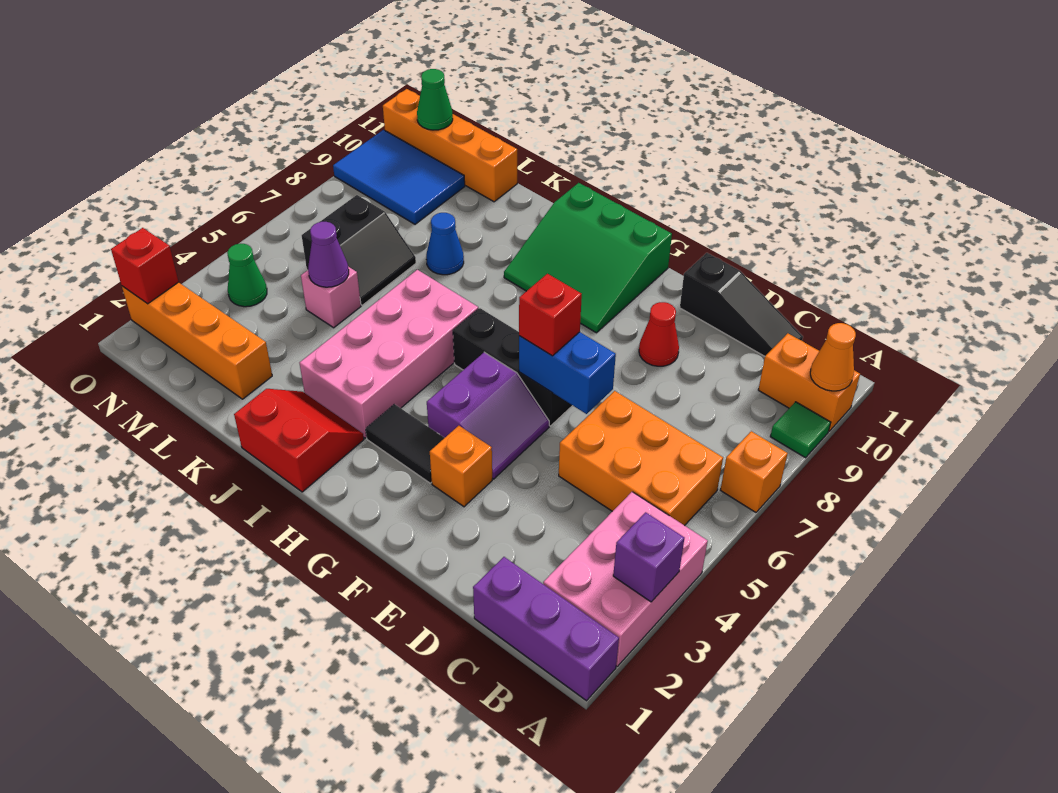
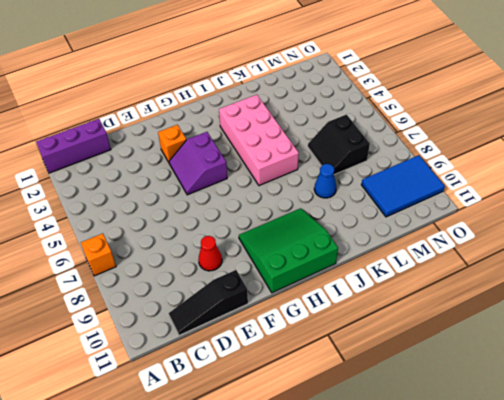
none -> pink brick A2:B4 level 1
none -> green tile A9 level 1
none -> orange brick A10:B10 level 1

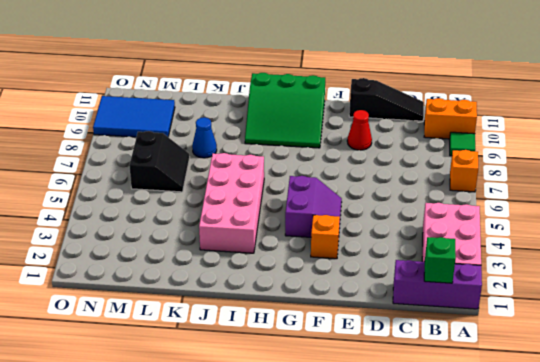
green brick B1 level 2 -> none
none -> orange brick B5:D6 level 1
none -> black brick F6:H6 level 1
none -> black tile G3:H3 level 1

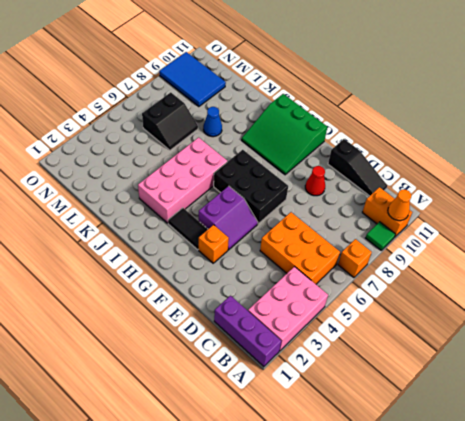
black brick F6:H7 level 1 -> black brick F6:H6 level 1
none -> red slope I1:J2 level 1 top 1
none -> orange brick L2:O2 level 1
none -> pink brick L5 level 1

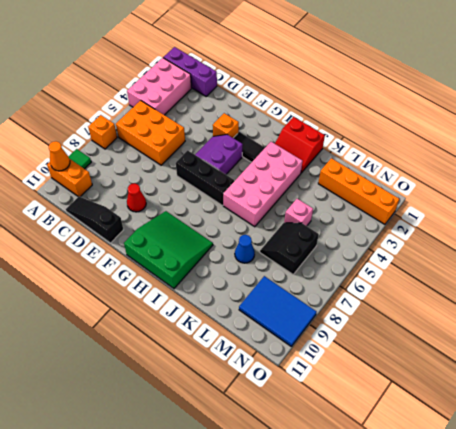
none -> orange brick L11:O11 level 1
none -> green cone N4 level 1
none -> purple brick A3 level 2

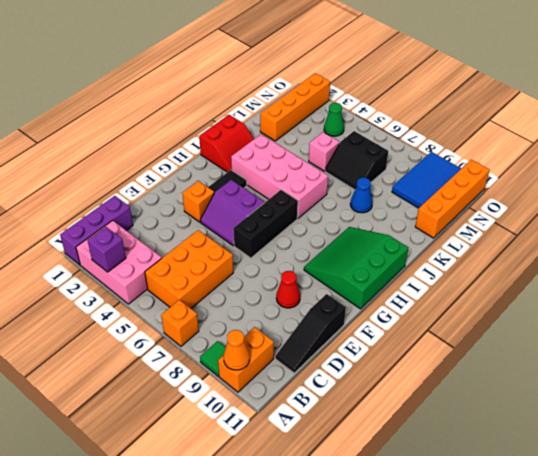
none -> blue brick E6:F6 level 2
none -> purple cone L5 level 2
none -> green cone N11 level 2

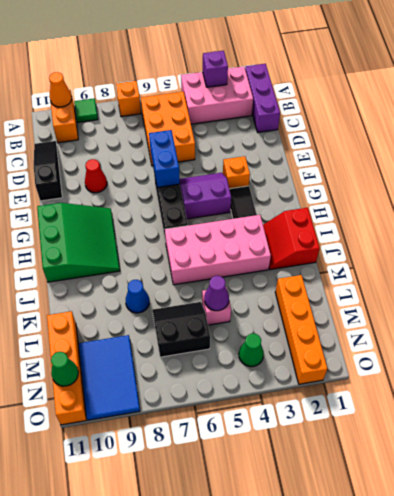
none -> red brick O2 level 2
none -> red brick F6 level 3

